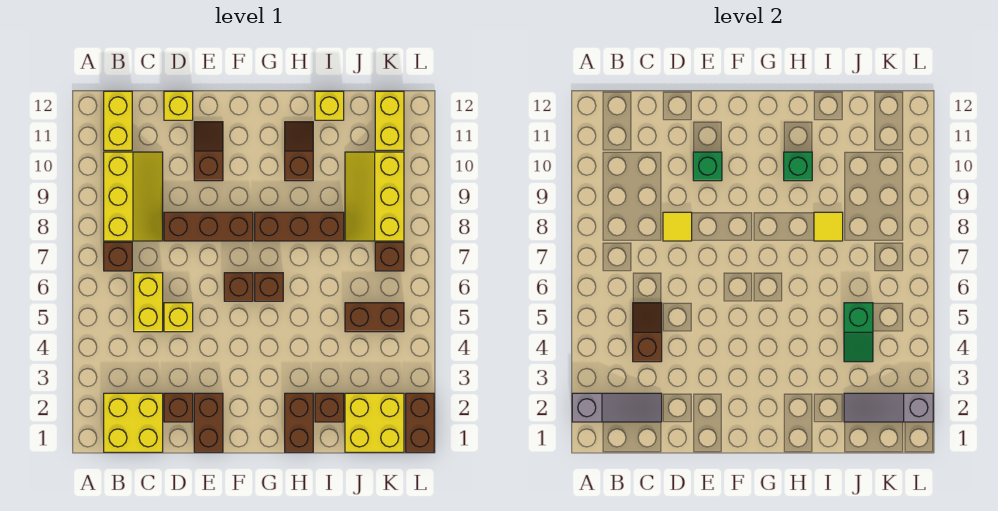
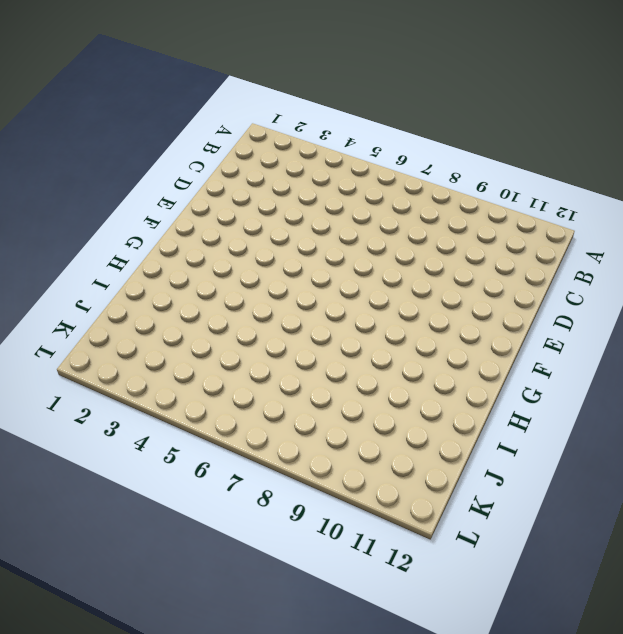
none -> yellow brick B1:C2 level 1
none -> brown brick B7 level 1
none -> yellow slope B8:C10 level 1 top B
none -> yellow brick B11:B12 level 1

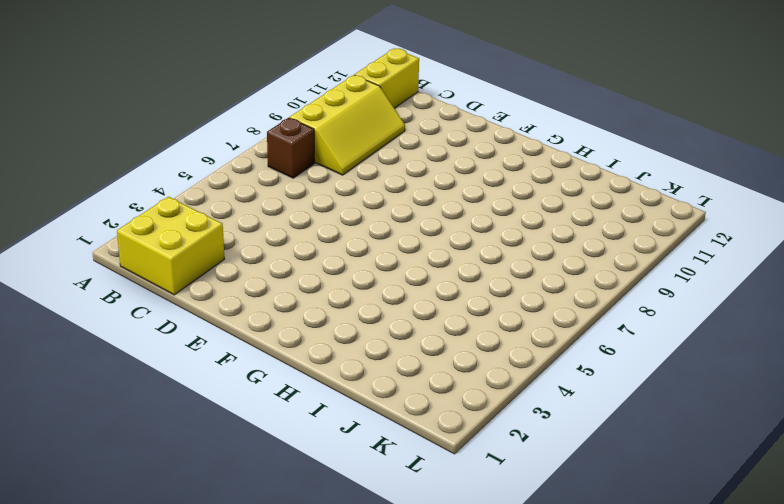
none -> yellow brick C5:C6 level 1
none -> brown brick D2 level 1
none -> yellow brick D5 level 1
none -> brown brick D8:F8 level 1

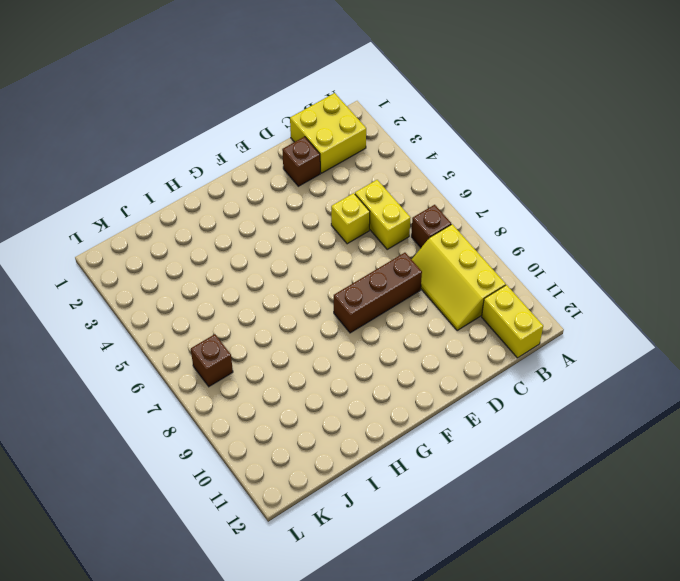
none -> yellow brick D12 level 1
none -> brown brick E1:E2 level 1
none -> brown slope E10:E11 level 1 top 10
none -> brown brick F6 level 1

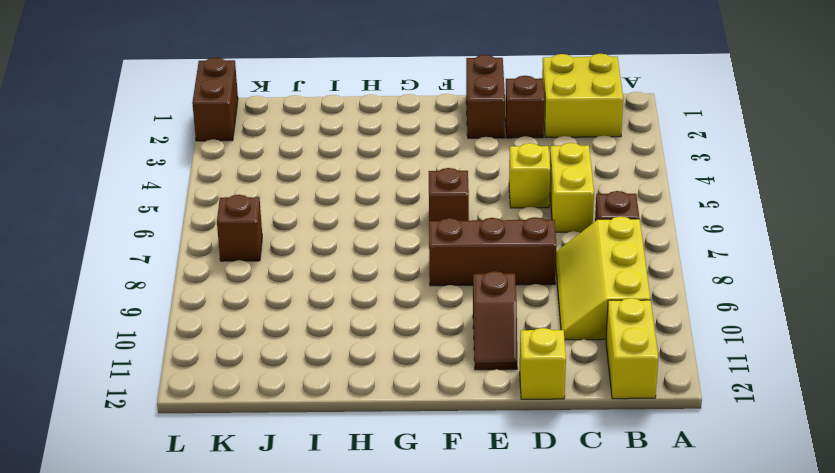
none -> brown brick G6 level 1
none -> brown brick G8:I8 level 1
none -> brown brick H1:H2 level 1
none -> brown slope H10:H11 level 1 top 10

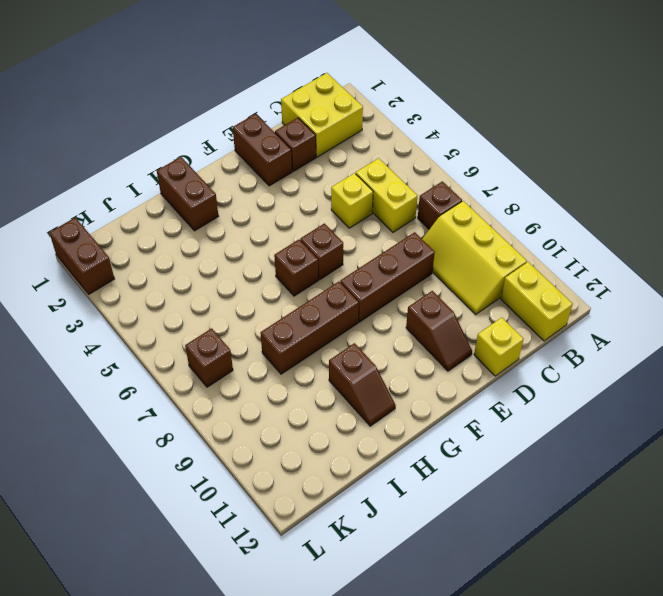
none -> brown brick I2 level 1
none -> yellow brick I12 level 1
none -> yellow brick J1:K2 level 1
none -> brown brick J5:K5 level 1

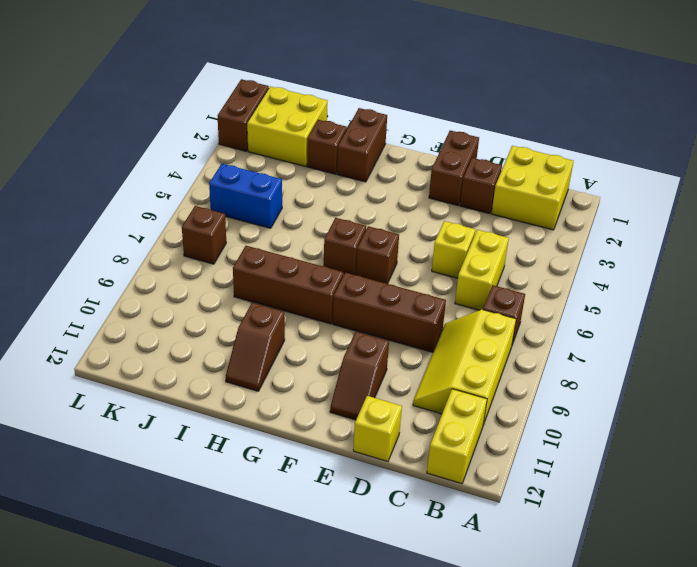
blue brick J5:K5 level 1 -> brown brick J5:K5 level 1
none -> yellow brick I12 level 1
none -> yellow slope J8:K10 level 1 top K
none -> yellow brick K11:K12 level 1
none -> grey slope A2:C2 level 2 top A

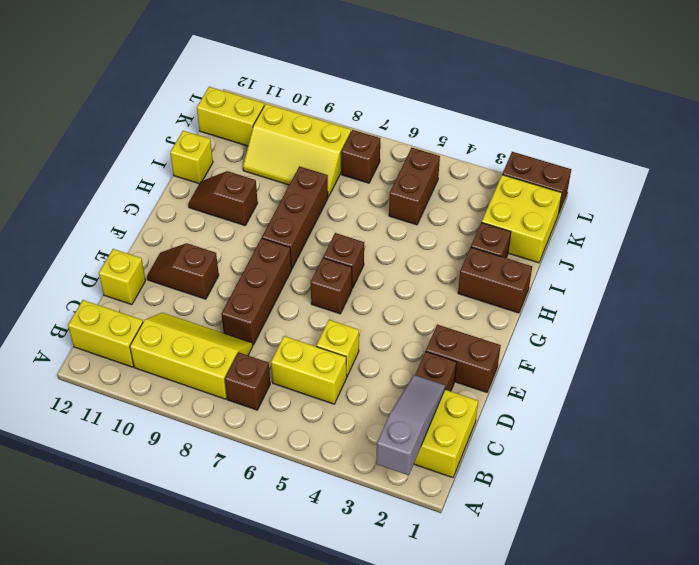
none -> brown slope C4:C5 level 2 top 4
none -> yellow tile D8 level 2
none -> green brick E10 level 2
none -> green brick H10 level 2

